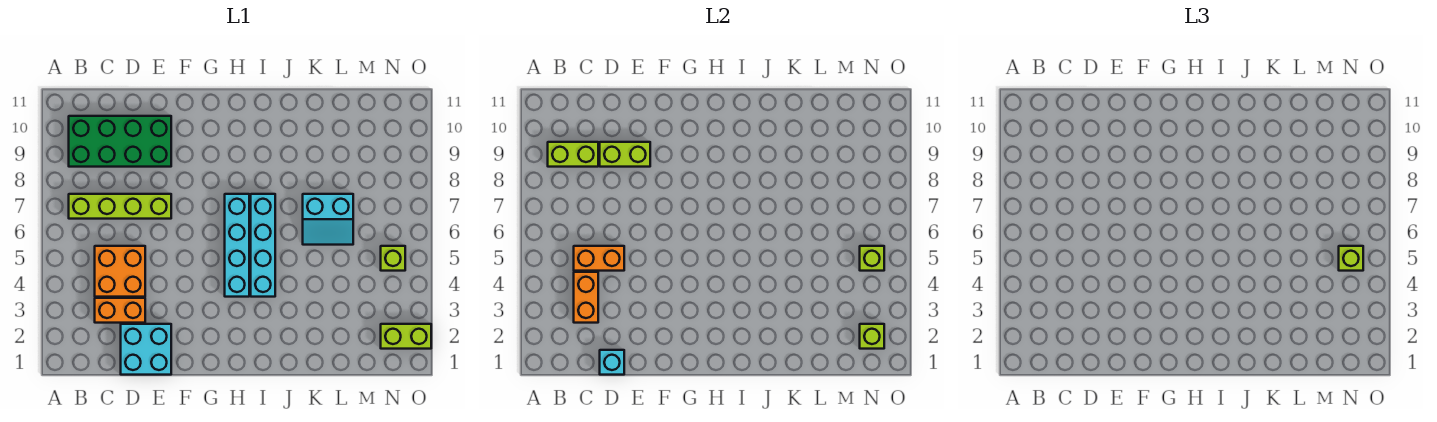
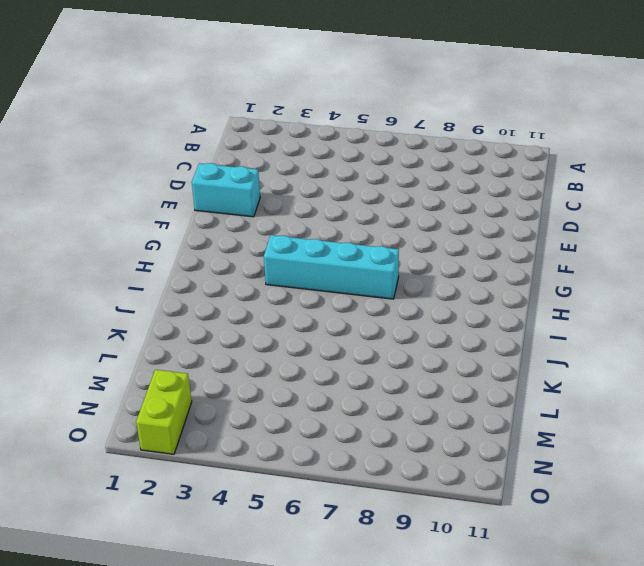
cyan brick E1:E2 level 1 -> cyan brick D1:E2 level 1
none -> lime brick B7:E7 level 1
none -> green brick B9:E10 level 1
none -> orange brick C3:D3 level 1

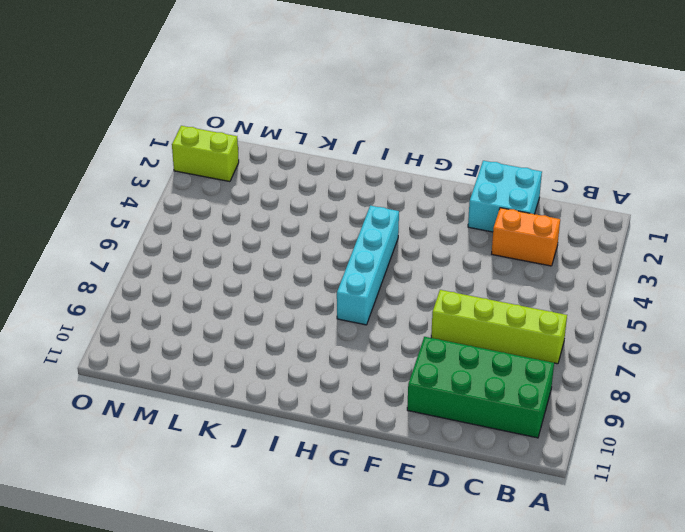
none -> orange brick C4:D5 level 1
none -> cyan brick I4:I7 level 1
none -> cyan slope K6:L7 level 1 top 7

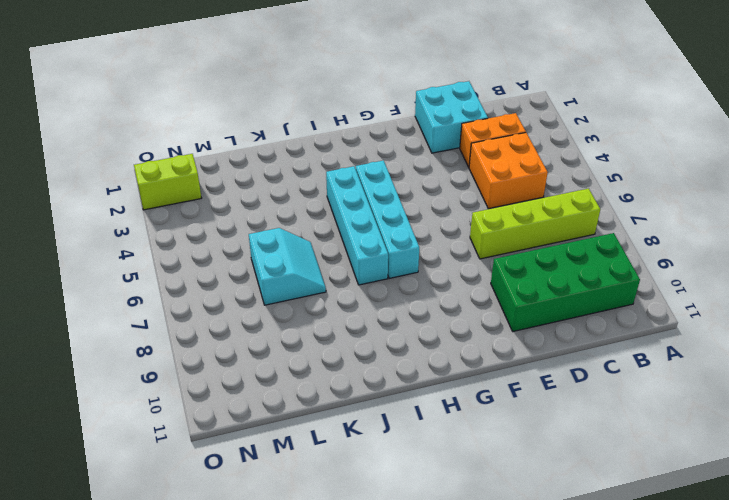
cyan slope K6:L7 level 1 top L -> cyan slope K6:L7 level 1 top 7
none -> lime brick N5 level 1
none -> lime brick B9:C9 level 2
none -> orange brick C3:C4 level 2

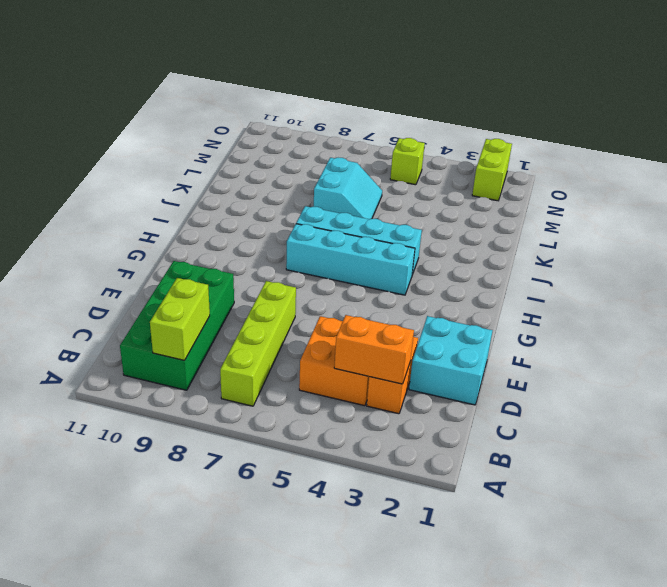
none -> orange brick C5:D5 level 2
none -> cyan brick D1 level 2
none -> lime brick D9:E9 level 2

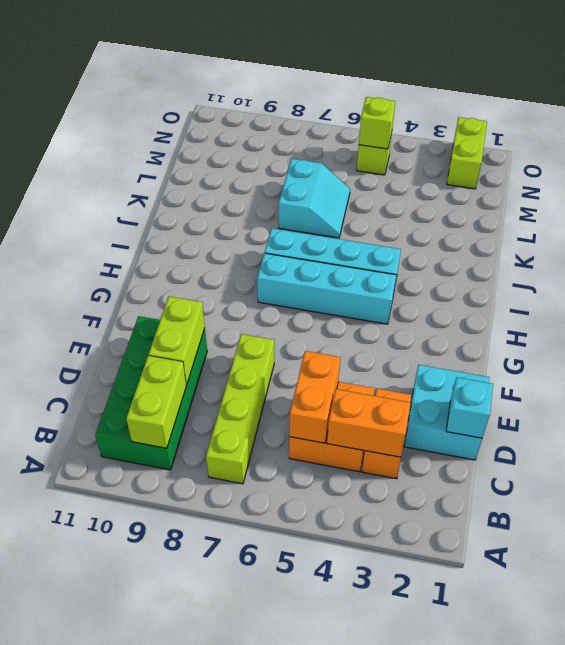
none -> lime brick N2 level 2
none -> lime brick N5 level 3

